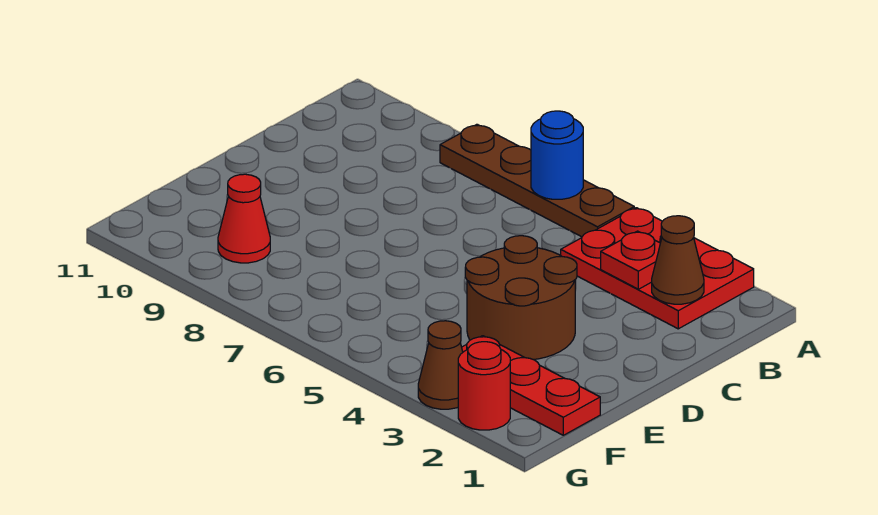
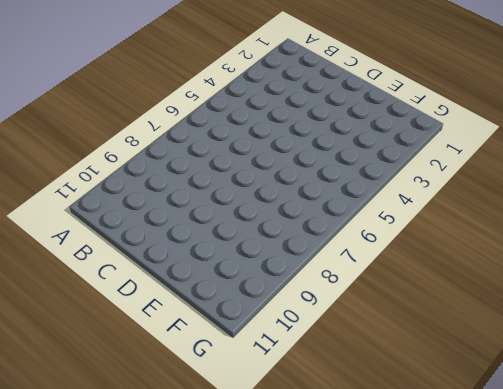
none -> red plate A2:B4 level 1
none -> brown plate A5:A8 level 1

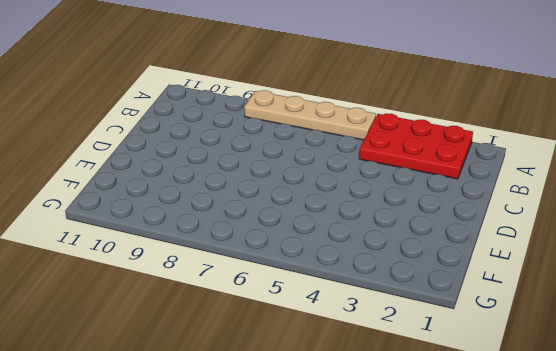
tan plate A5:A8 level 1 -> brown plate A5:A8 level 1
none -> brown round brick D3:E4 level 1
none -> red plate F1:F3 level 1

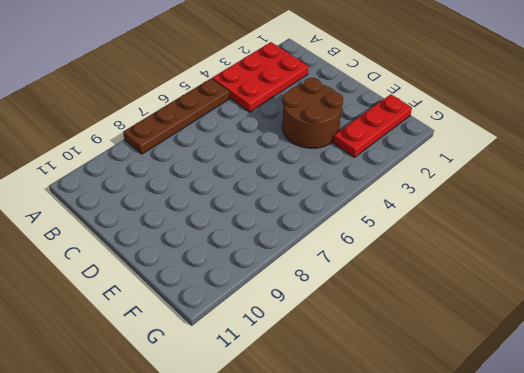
none -> red cone F9 level 1
none -> red round brick G2 level 1

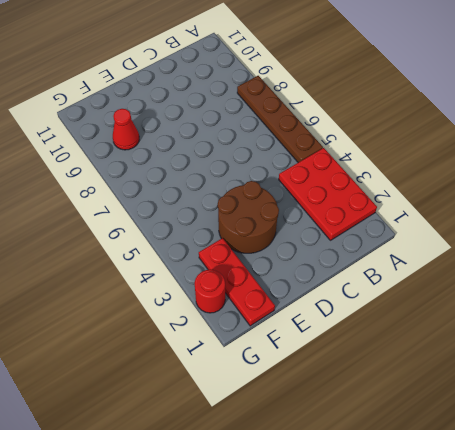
none -> brown cone G3 level 1
none -> blue round brick A6 level 2

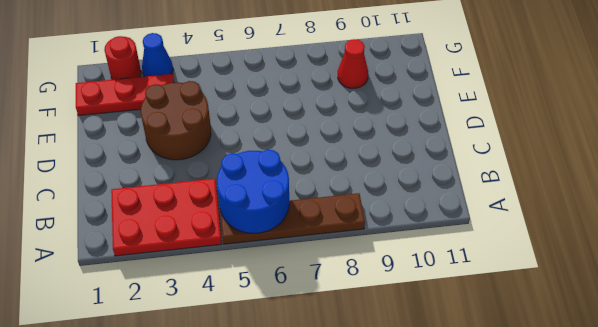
blue round brick A5:B6 level 2 -> blue round brick A6 level 2
blue cone G3 level 1 -> brown cone G3 level 1
none -> brown cone B2 level 2
none -> red plate B3 level 2

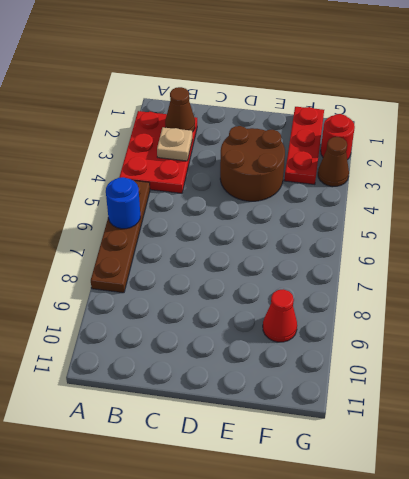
tan plate B3 level 2 -> red plate B3 level 2

